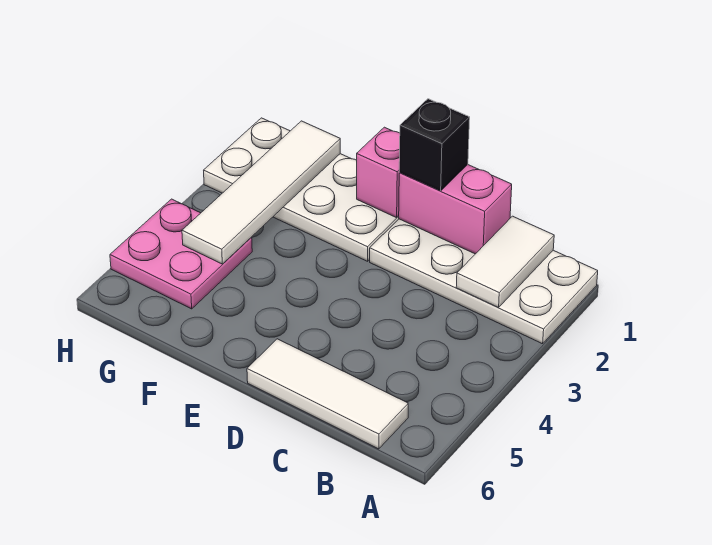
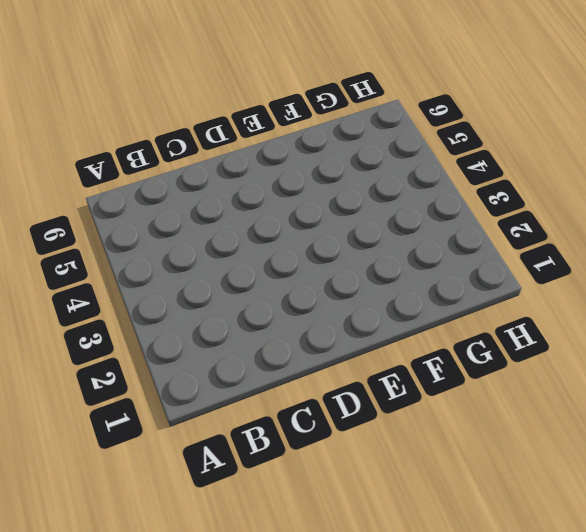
none -> white plate A1:D2 level 1
none -> white tile B6:D6 level 1

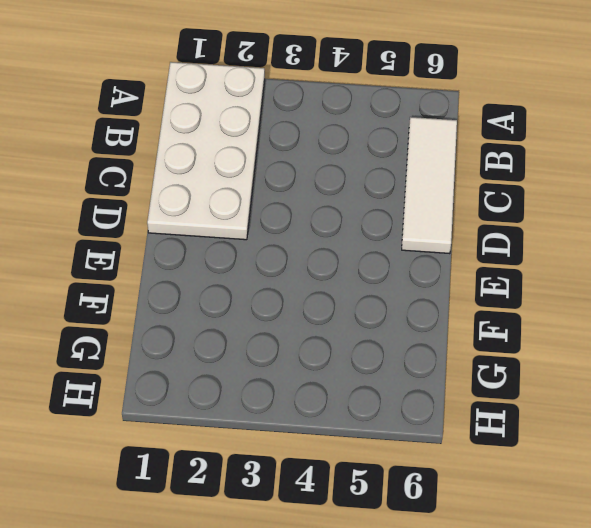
none -> white plate E1:H2 level 1
none -> pink plate G4:H5 level 1

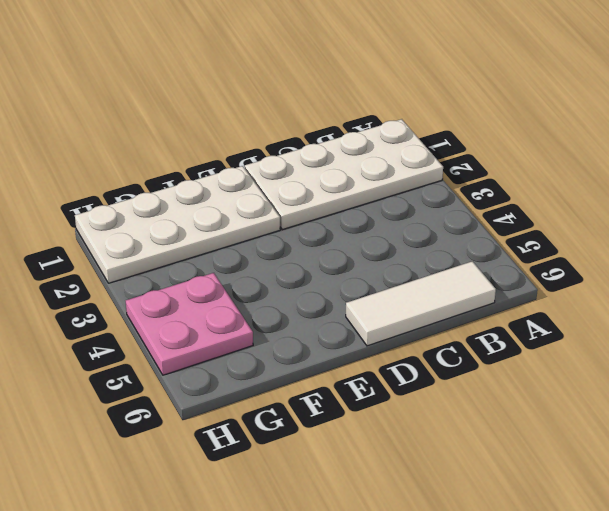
none -> white tile B1:B2 level 2
none -> pink brick C1:D1 level 2

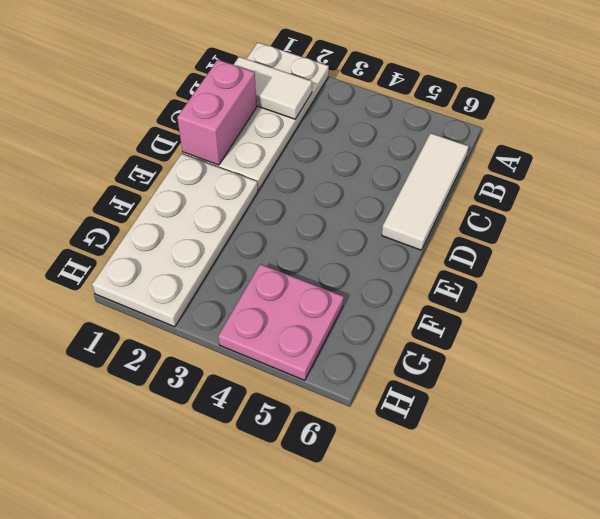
none -> pink brick E1 level 2
none -> white tile G1:G4 level 2

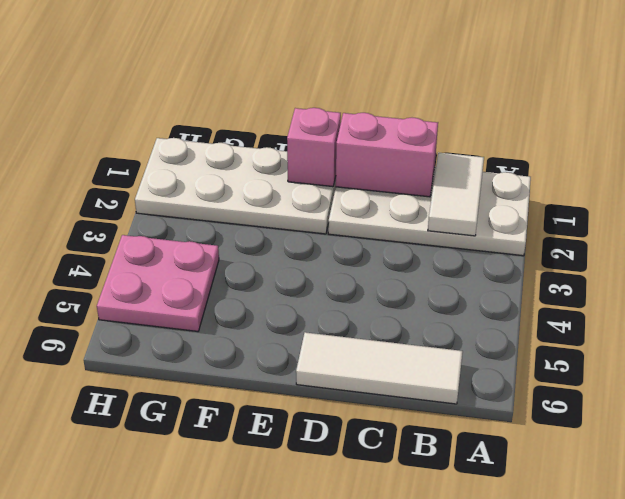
none -> white tile G1:G4 level 2
none -> black brick D1 level 3

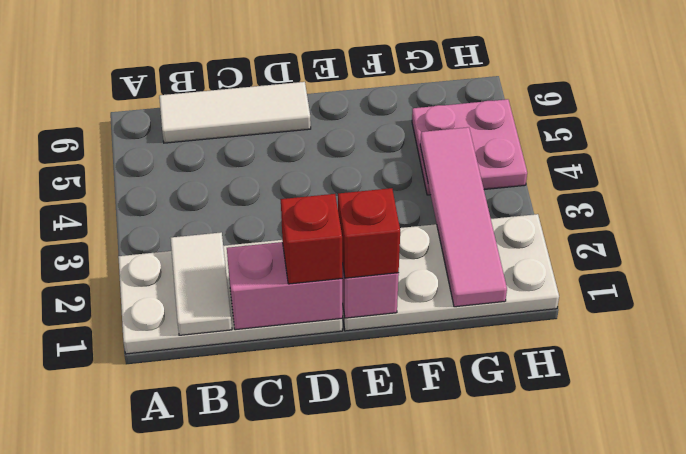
red brick D1 level 3 -> black brick D1 level 3
red brick E1 level 3 -> none
pink tile G1:G4 level 2 -> white tile G1:G4 level 2

